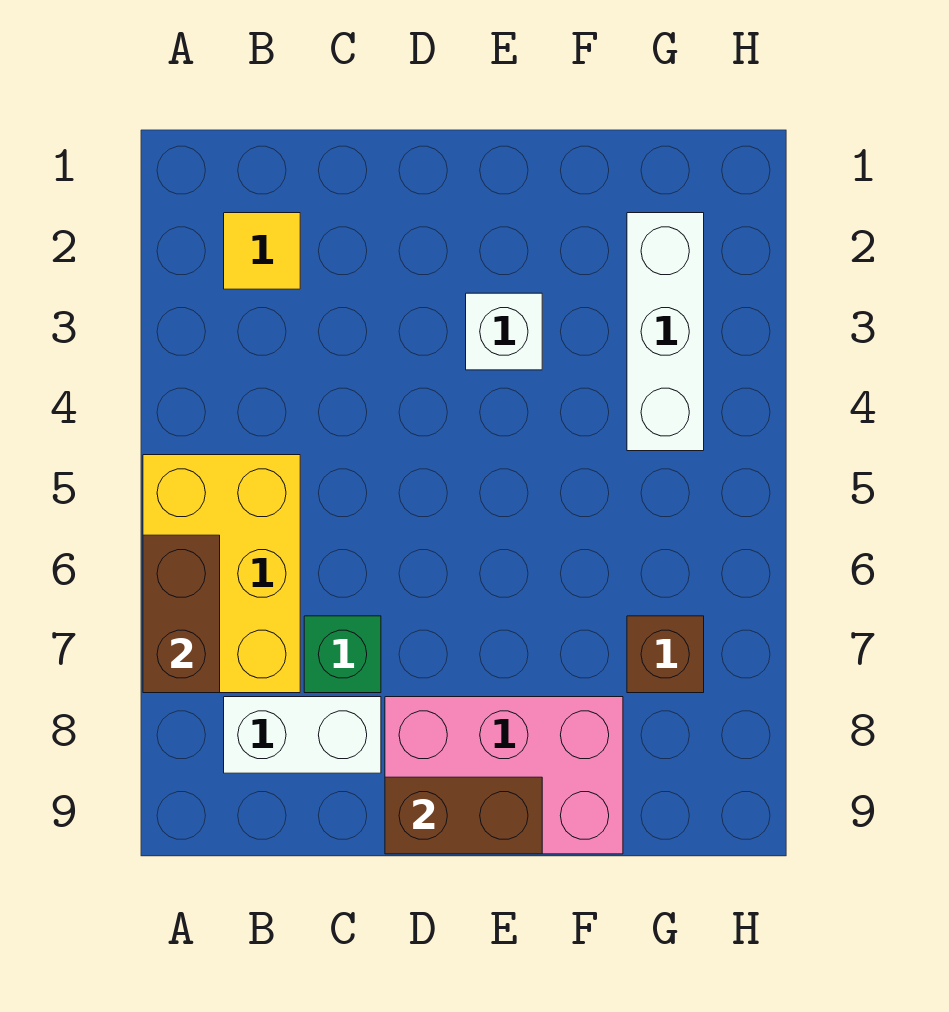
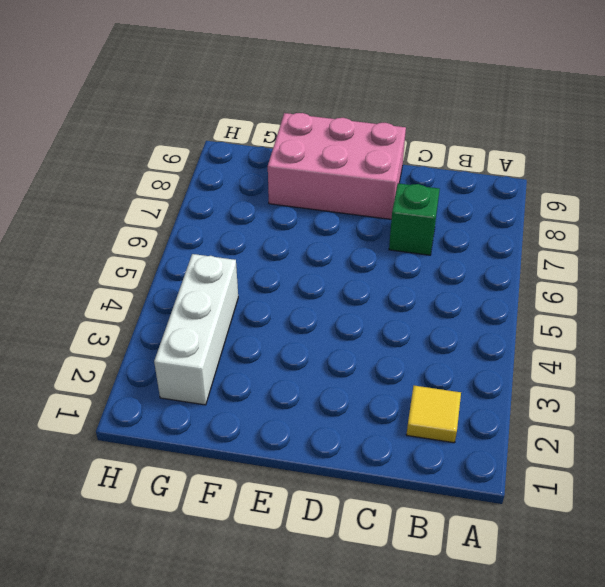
none -> yellow brick A5:B7 level 1
none -> white brick B8:C8 level 1

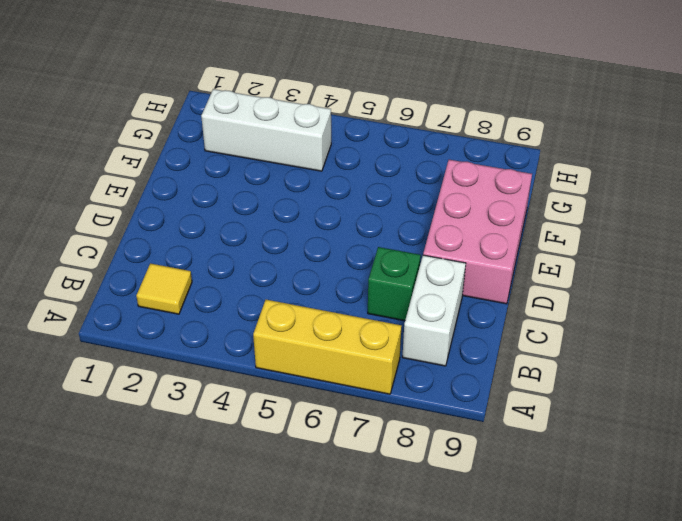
yellow brick A5:A7 level 1 -> yellow brick A5:B7 level 1
none -> white brick E3 level 1
none -> brown brick G7 level 1

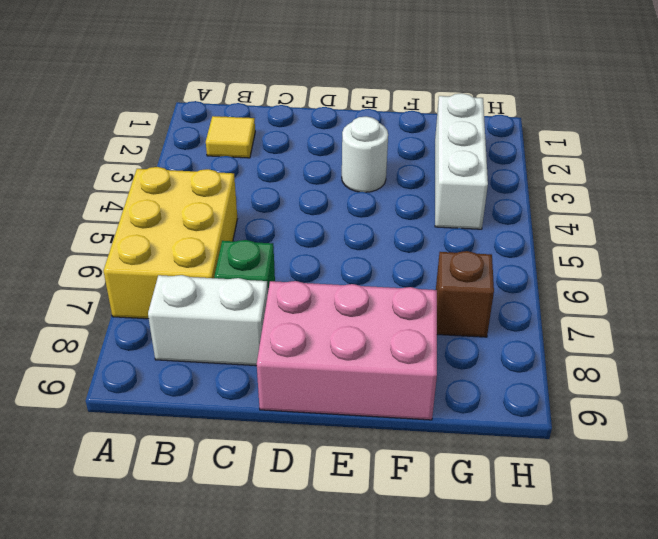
white round brick E3 level 1 -> white brick E3 level 1
none -> brown brick A6:A7 level 2
none -> brown brick D9:E9 level 2

